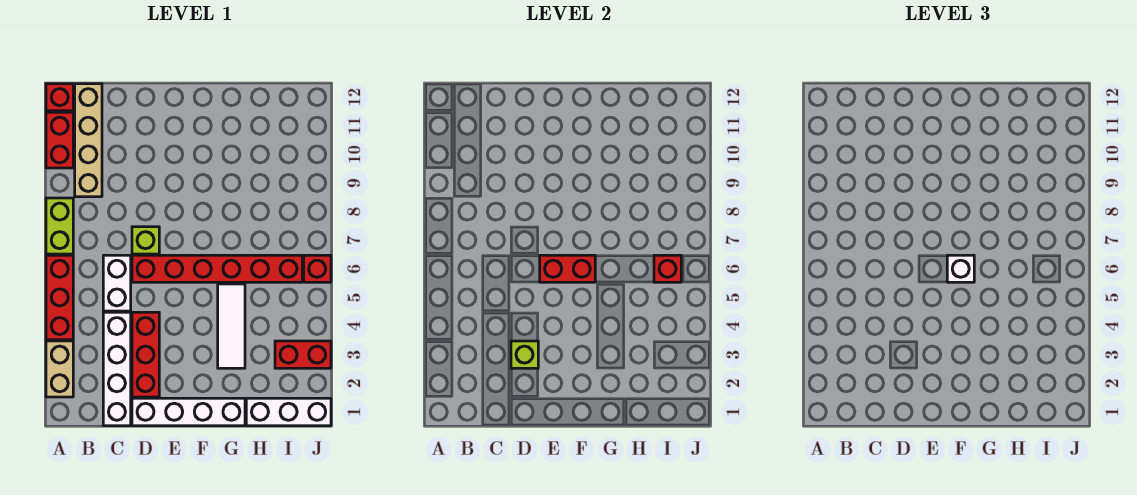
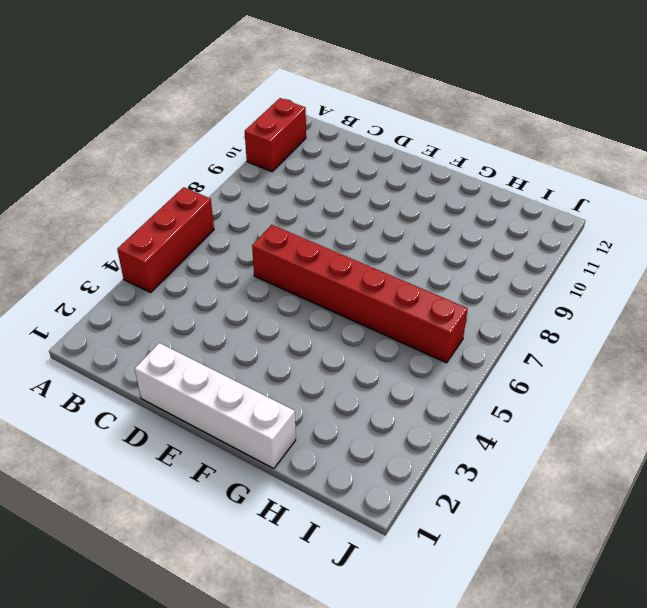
none -> tan brick A2:A3 level 1
none -> lime brick A7:A8 level 1
none -> red brick A12 level 1

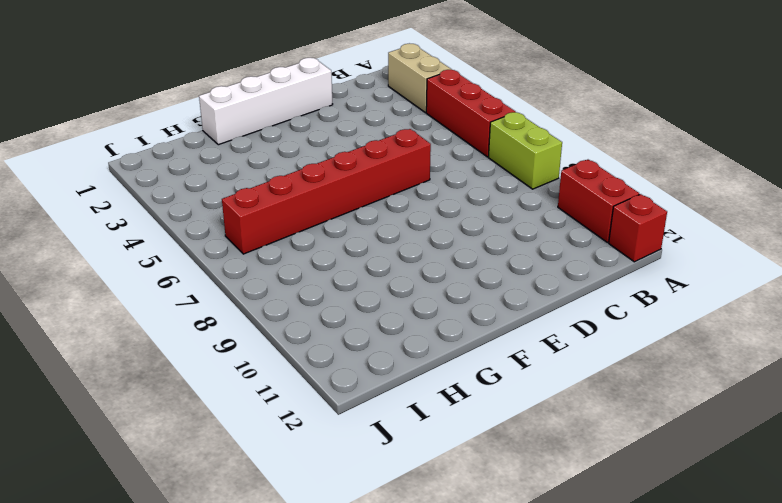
none -> tan brick B9:B12 level 1
none -> white brick C1:C4 level 1
none -> white brick C5:C6 level 1

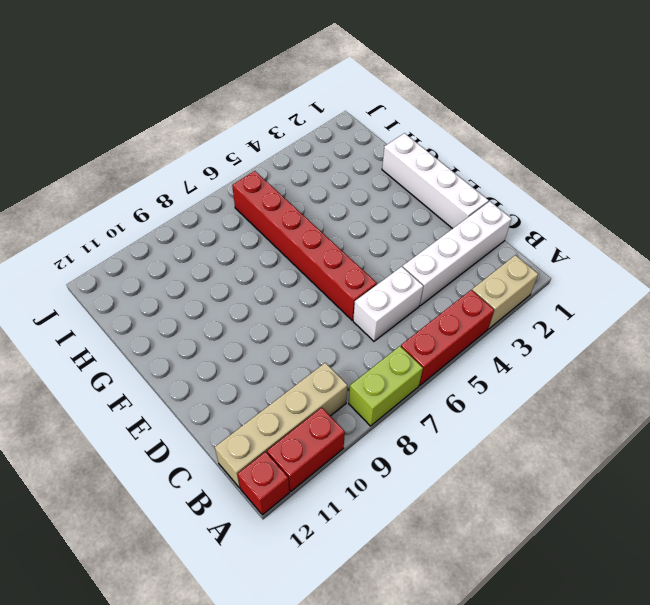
none -> red brick D2:D4 level 1
none -> lime brick D7 level 1
none -> white tile G3:G5 level 1

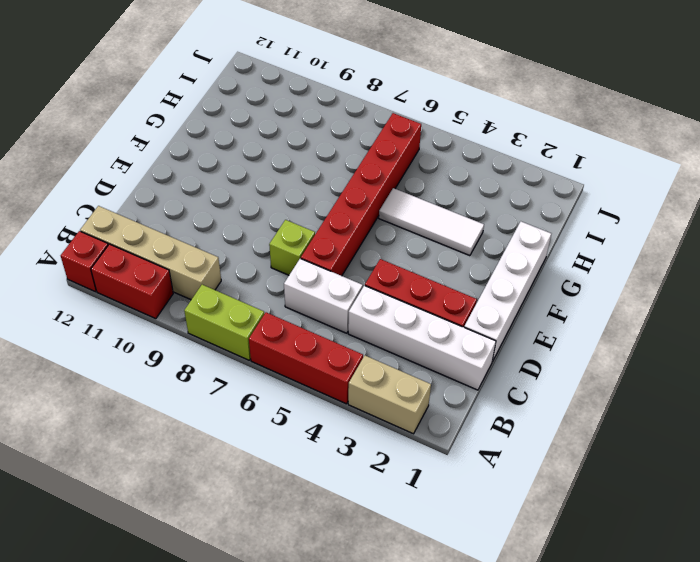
none -> white brick H1:J1 level 1
none -> red brick I3:J3 level 1
none -> red brick J6 level 1

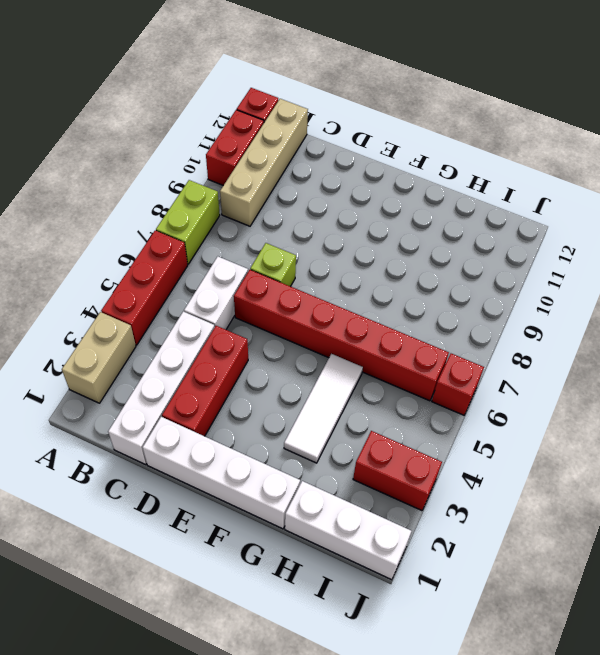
none -> lime brick D3 level 2
none -> red brick E6:F6 level 2
none -> red brick I6 level 2

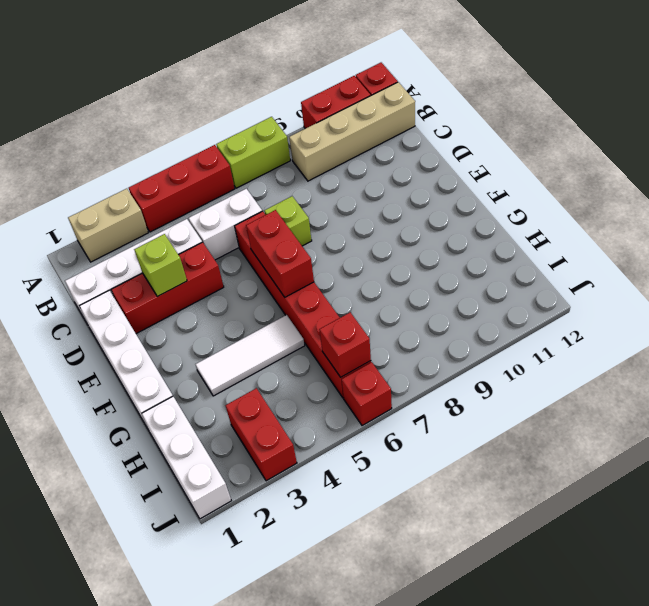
none -> white brick F6 level 3

